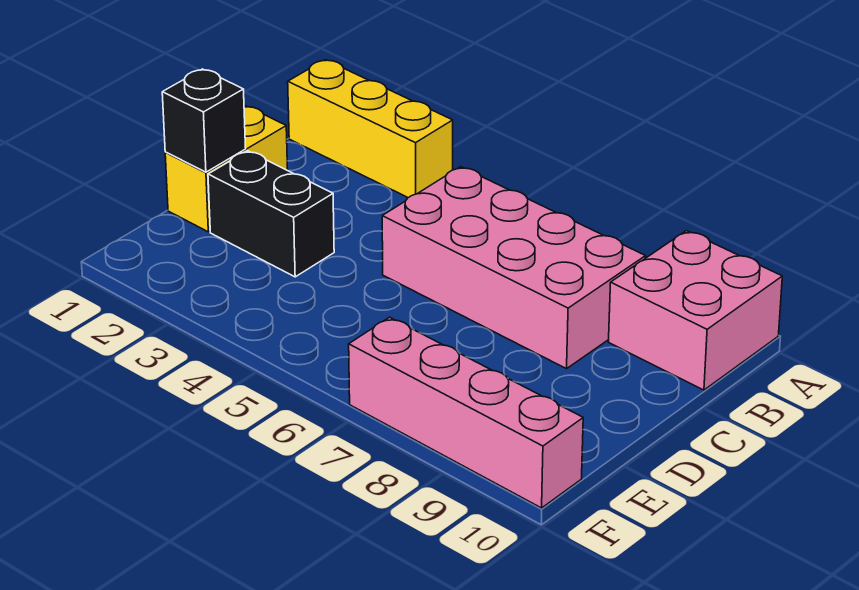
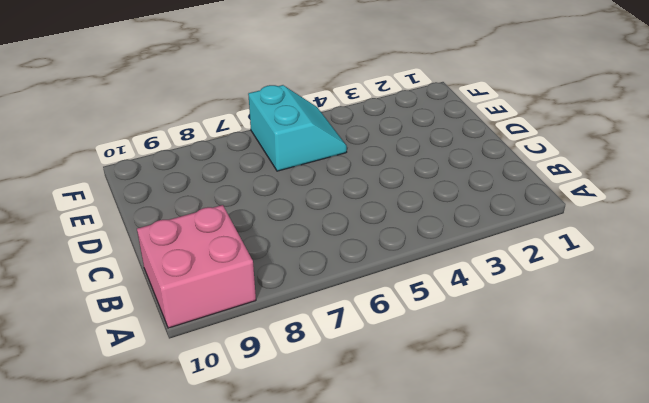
cyan slope E5:F6 level 1 top 6 -> none
none -> yellow brick A1:A3 level 1
none -> pink brick B5:C8 level 1

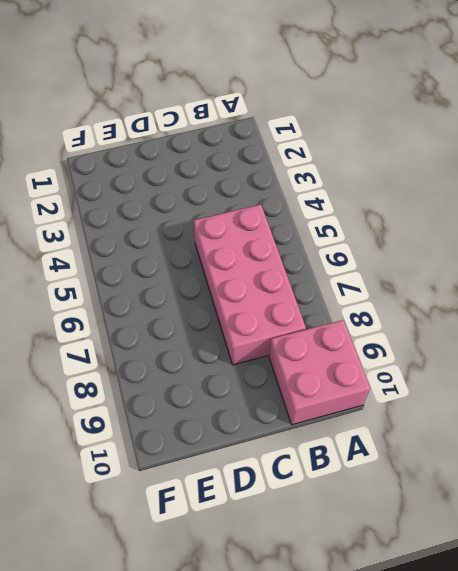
none -> yellow brick A1:A3 level 1
none -> yellow brick C1:D1 level 1

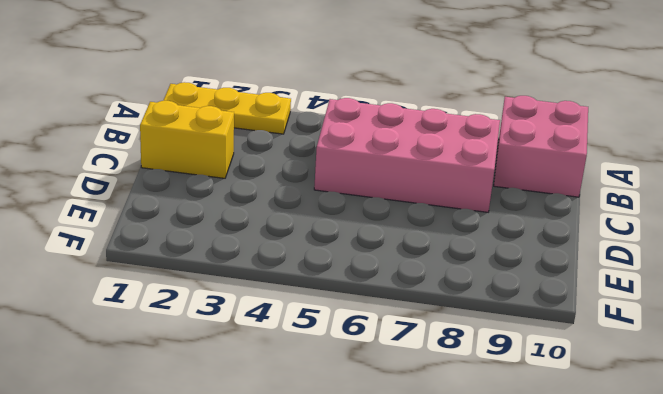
yellow plate A1:A3 level 1 -> yellow brick A1:A3 level 1
yellow brick C1:C2 level 1 -> yellow brick C1:D1 level 1
none -> black brick D2:D3 level 1
none -> pink brick F7:F10 level 1

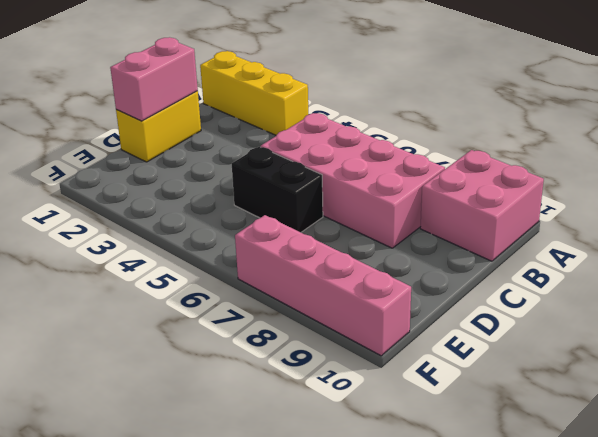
pink brick C1:D1 level 2 -> black brick D1 level 2
black brick D5:D6 level 1 -> black brick D2:D3 level 1

